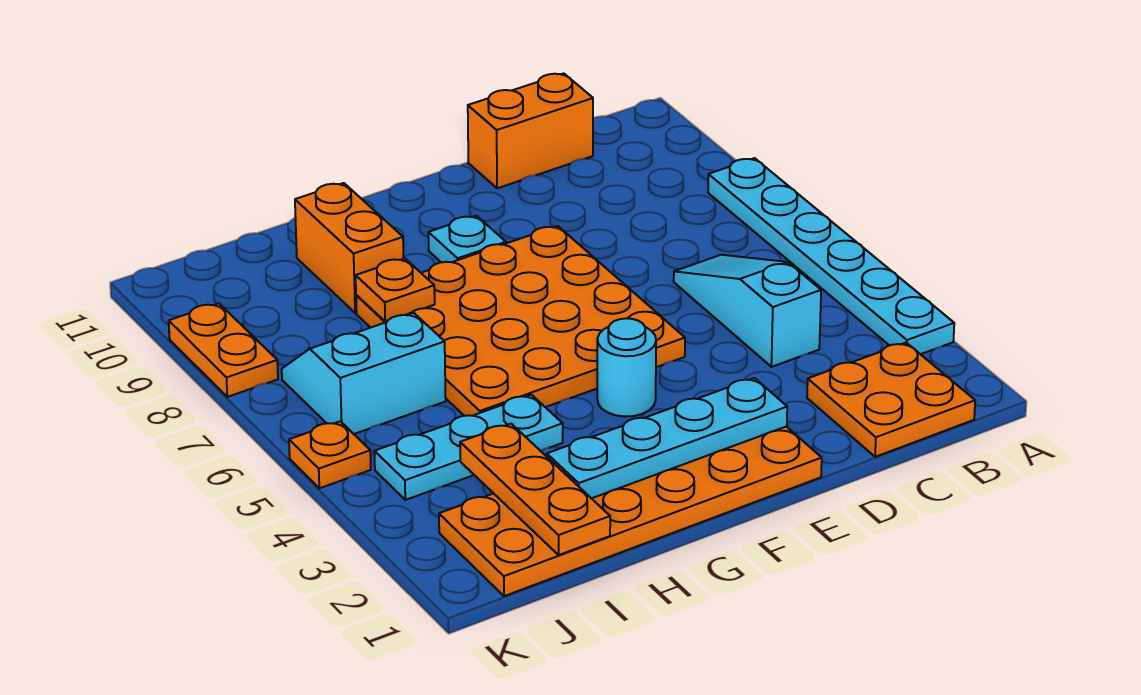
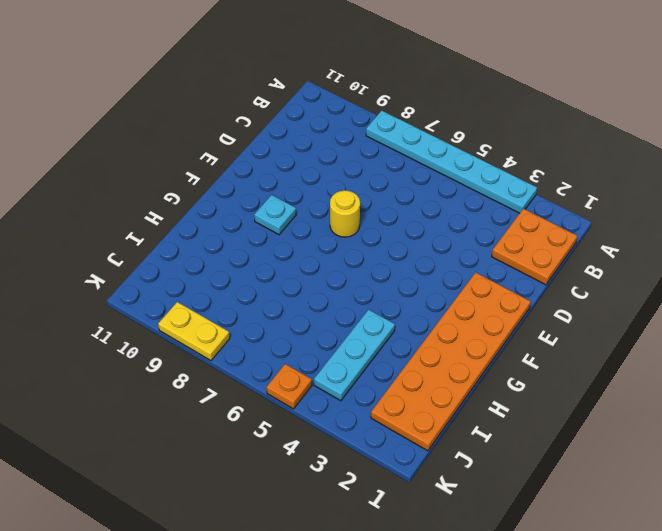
yellow round brick E7 level 1 -> orange plate E5:H8 level 1
yellow plate K8:K9 level 1 -> orange plate K8:K9 level 1
none -> cyan slope C4:C6 level 1 top 4
none -> orange brick C11:D11 level 1
none -> cyan round brick F4 level 1

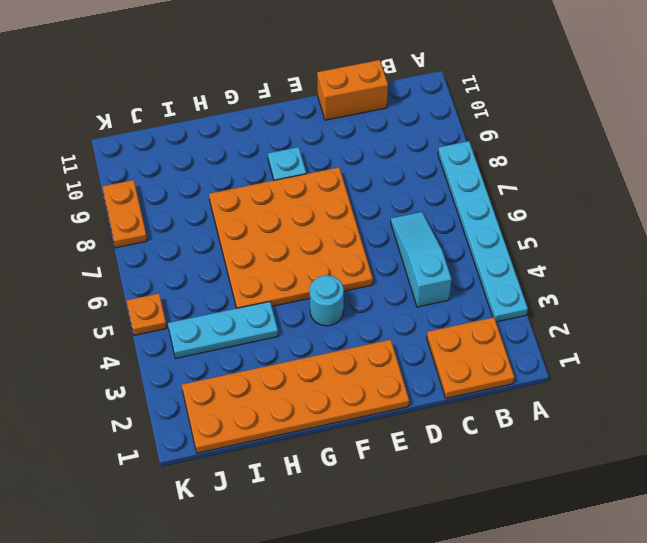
none -> orange brick H9:H10 level 1
none -> cyan slope I6:J7 level 1 top 6
none -> cyan plate E2:H2 level 2

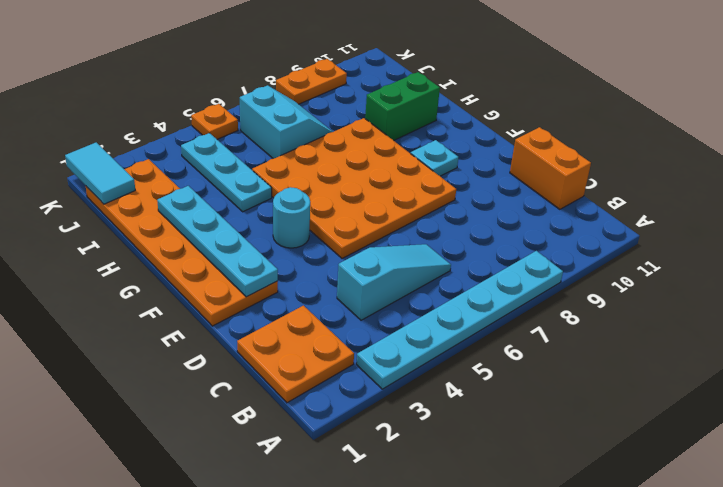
green brick H9:H10 level 1 -> orange brick H9:H10 level 1
cyan tile J1:K1 level 2 -> none
none -> orange plate H8 level 2
none -> orange plate I1:I3 level 2

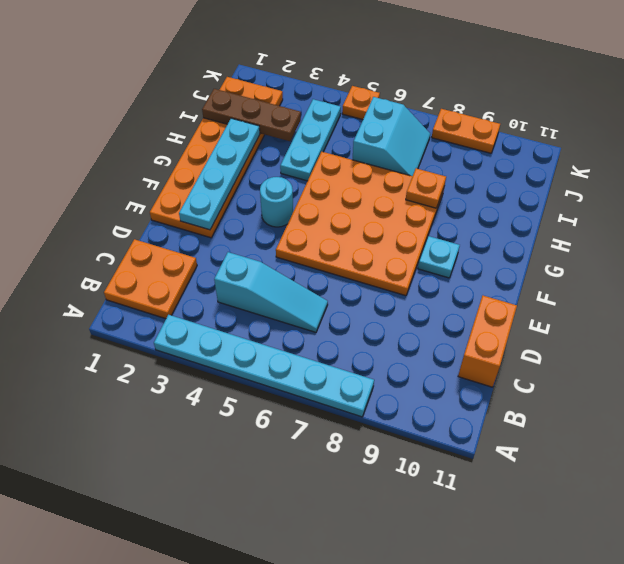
brown plate I1:I3 level 2 -> orange plate I1:I3 level 2
none -> orange brick H9:H10 level 1

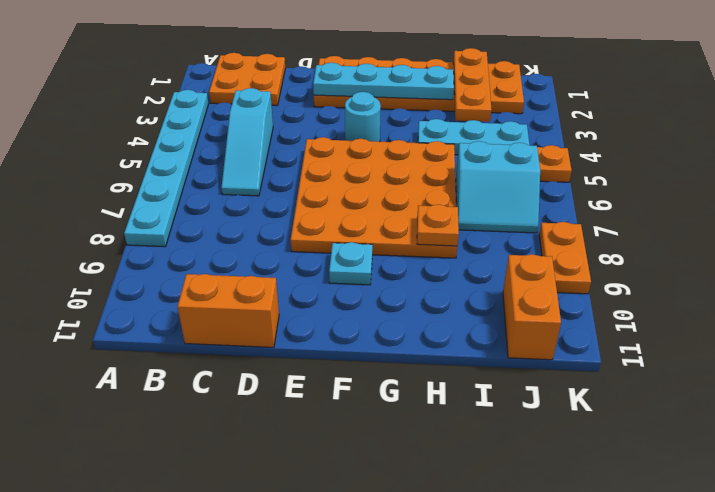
orange brick J10:J11 level 1 -> orange brick H9:H10 level 1

